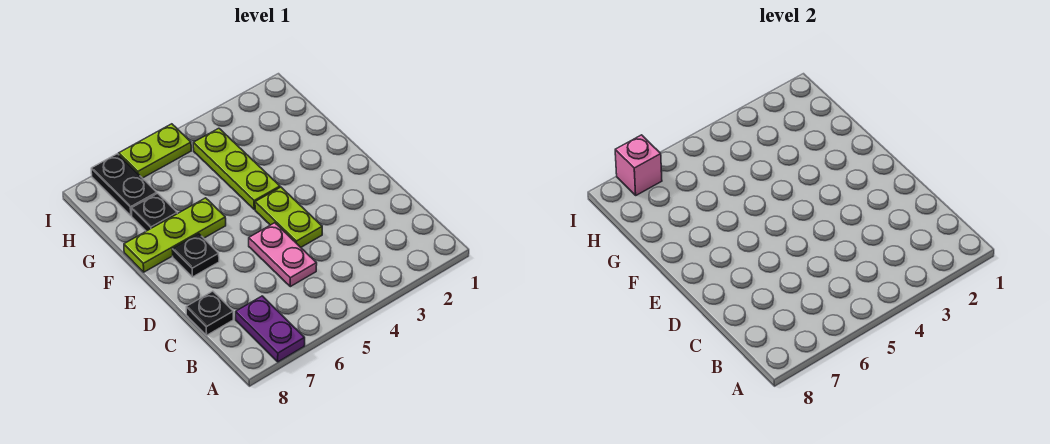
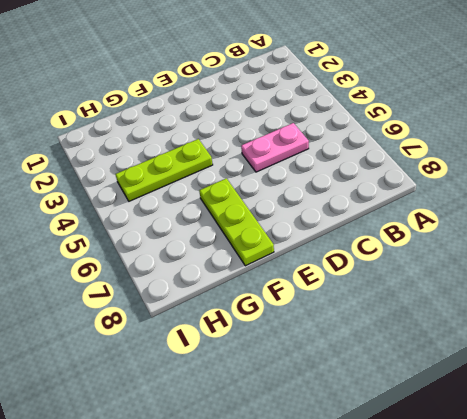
none -> purple plate A7:B7 level 1
none -> black plate C8 level 1

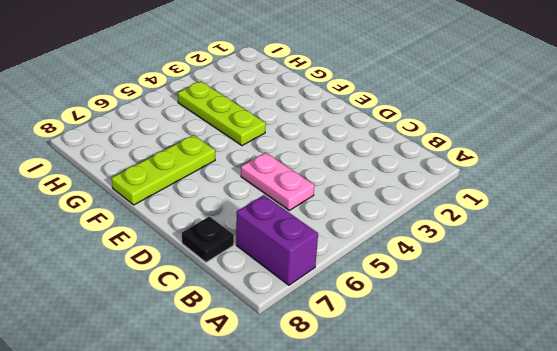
purple brick A7:B7 level 1 -> purple plate A7:B7 level 1
none -> lime plate D4:E4 level 1
none -> black plate E7 level 1

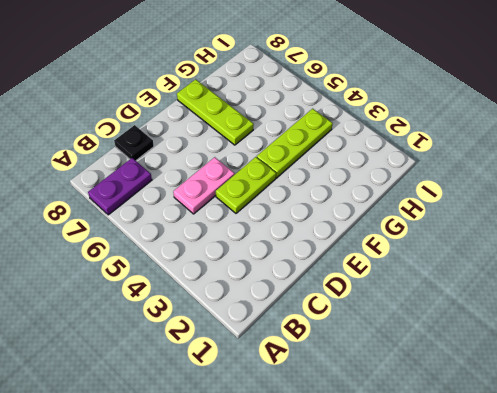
none -> black plate E7 level 1
none -> black plate G7 level 1

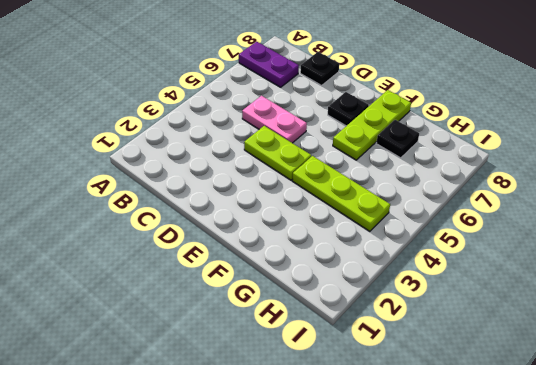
none -> black plate H7:I7 level 1
none -> lime plate I5:I6 level 1

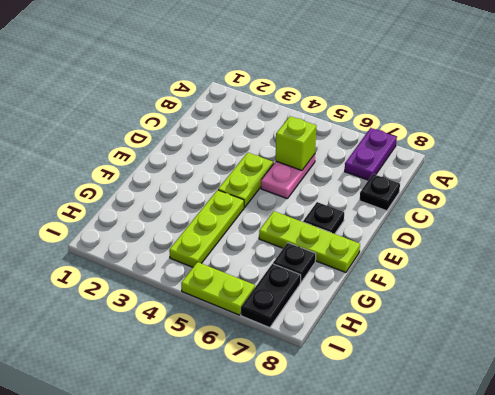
lime brick C5 level 2 -> none
none -> pink brick I7 level 2

